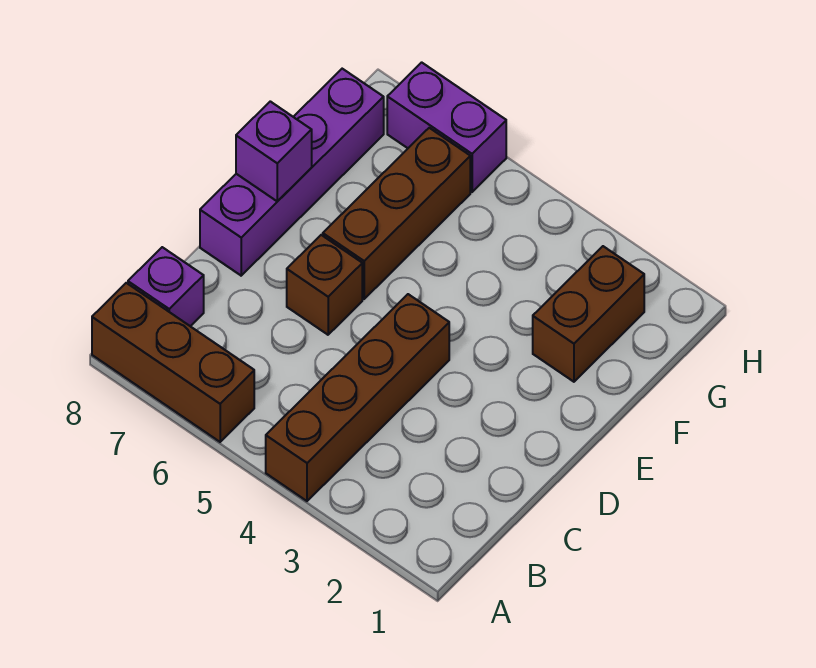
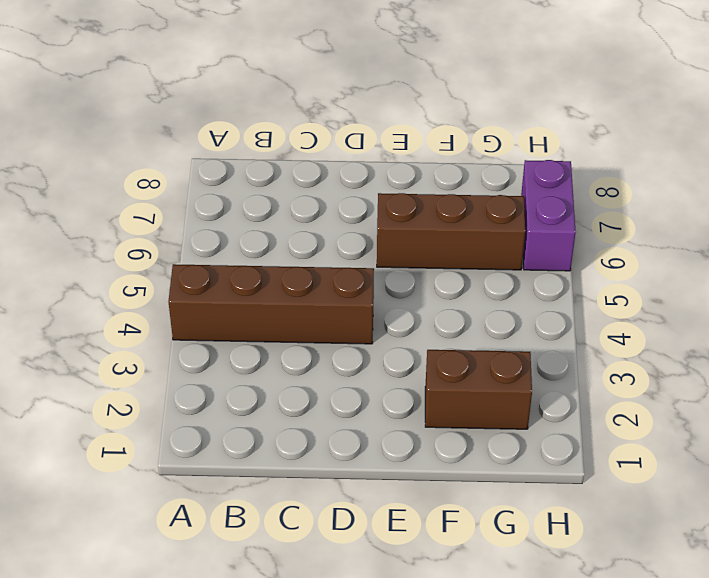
none -> brown brick A6:A8 level 1
none -> purple brick B8 level 1

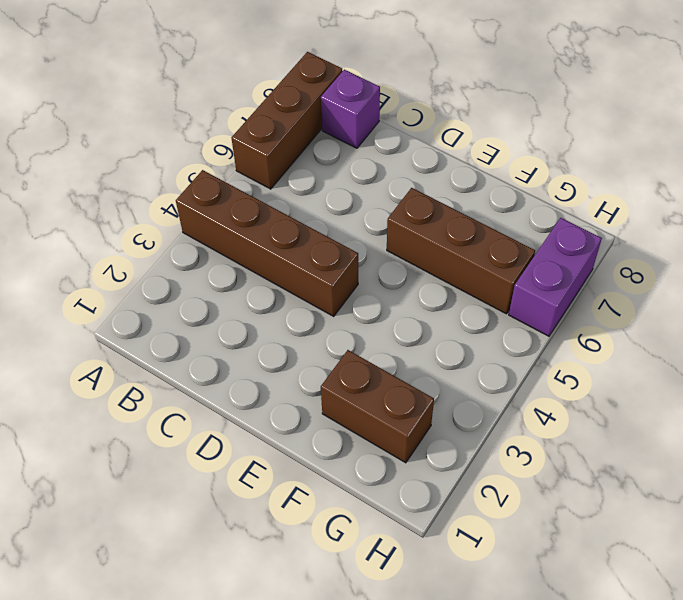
none -> brown brick D6 level 1
none -> purple brick D8:G8 level 1

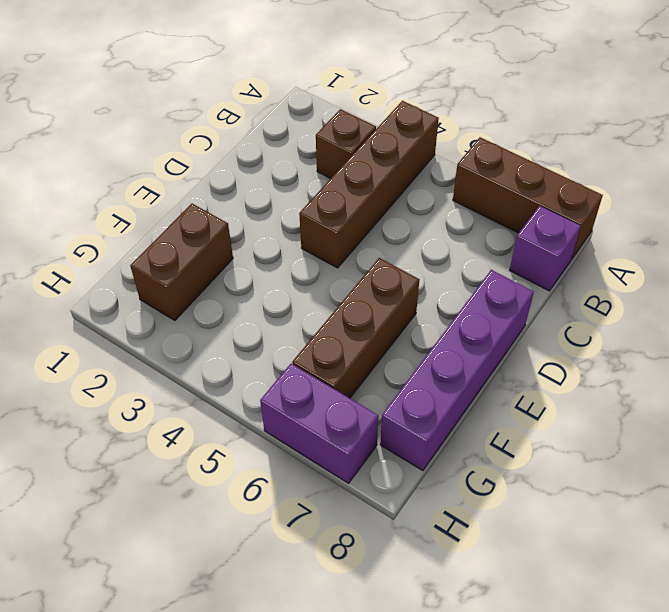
brown brick B3 level 1 -> brown brick D6 level 1
none -> purple brick E8 level 2

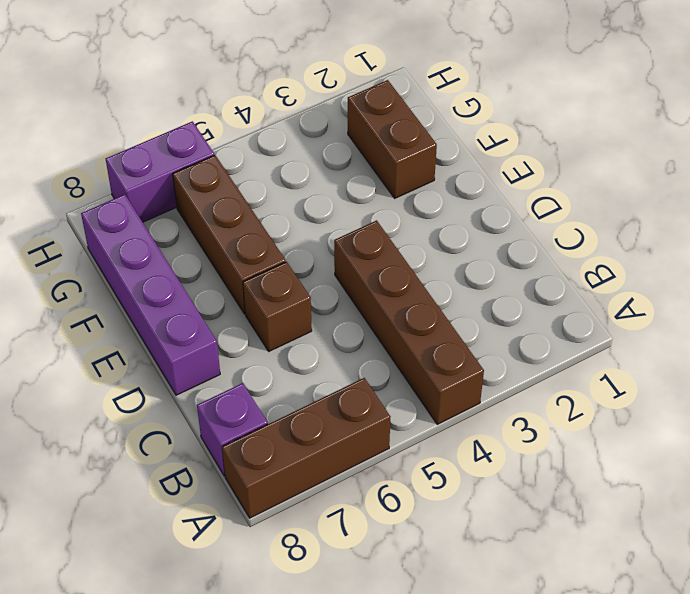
none -> purple brick E8 level 2

